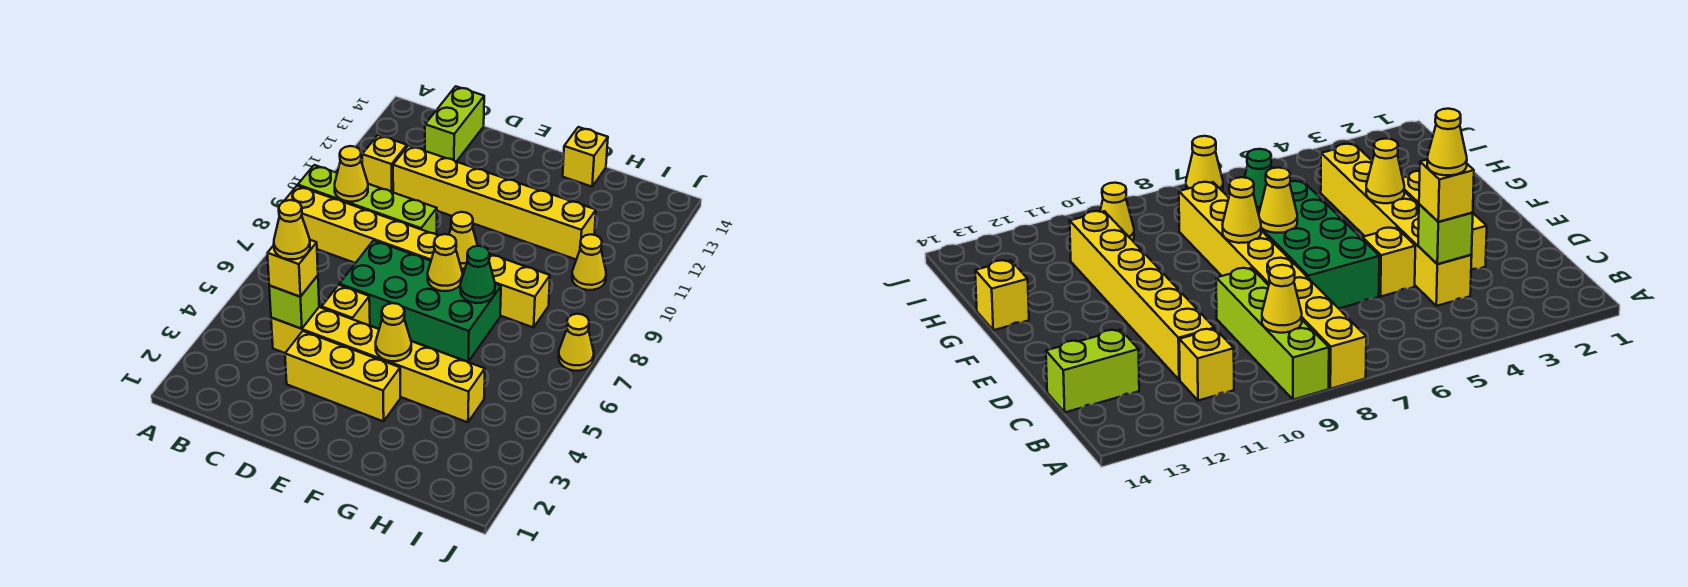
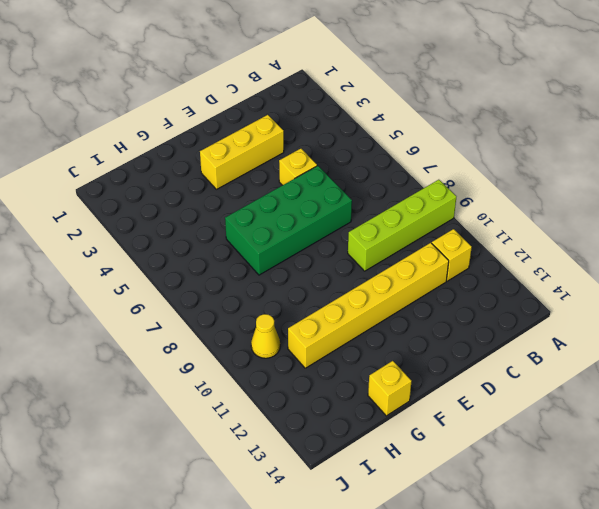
none -> yellow brick A8:H8 level 1
none -> yellow brick C4:H4 level 1
none -> lime brick C13:C14 level 1

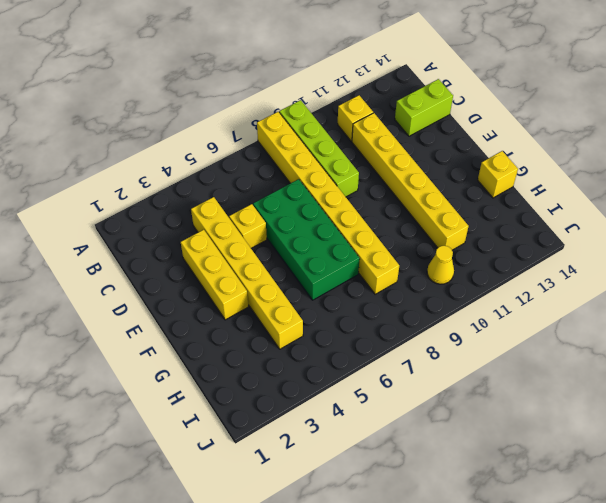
none -> yellow cone J7 level 1
none -> yellow cone B9 level 2
none -> lime brick C4 level 2

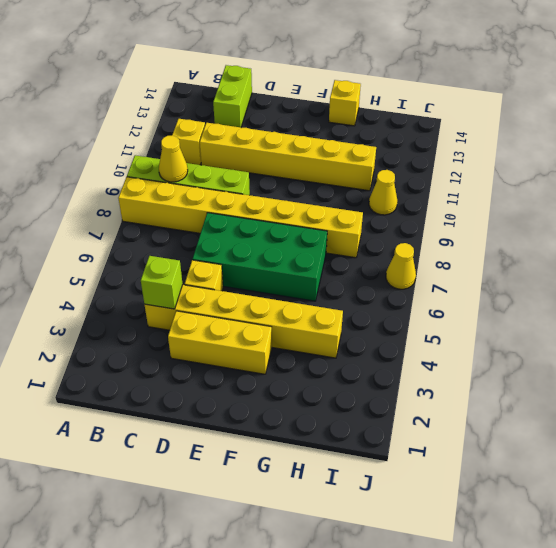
none -> yellow cone F4 level 2
none -> yellow cone F7 level 2
none -> yellow cone F8 level 2

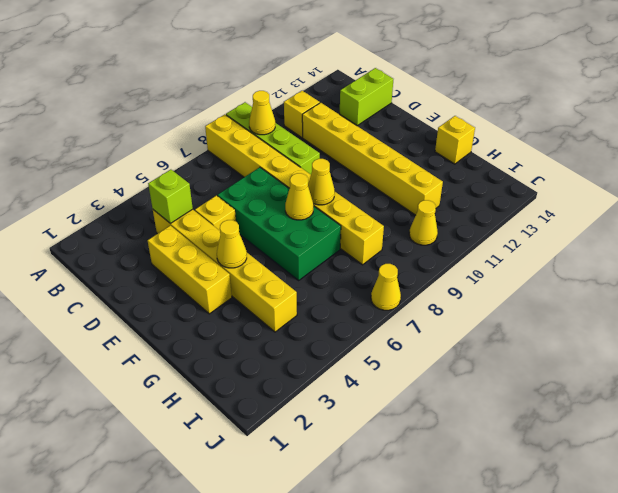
none -> green cone G7 level 2
none -> yellow brick C4 level 3
none -> yellow cone C4 level 4

